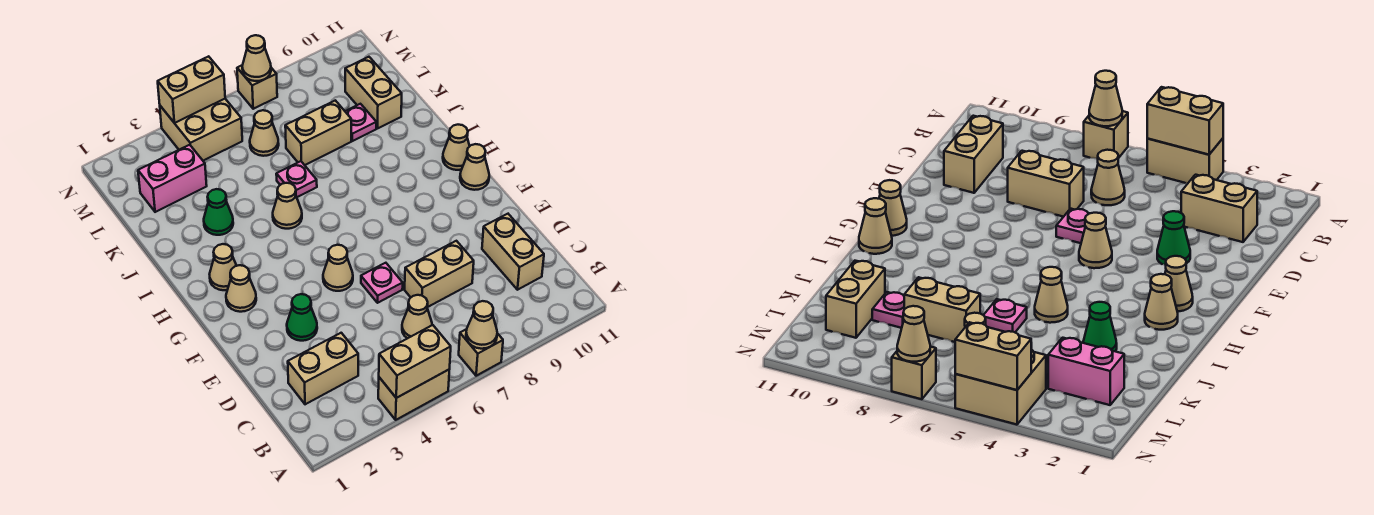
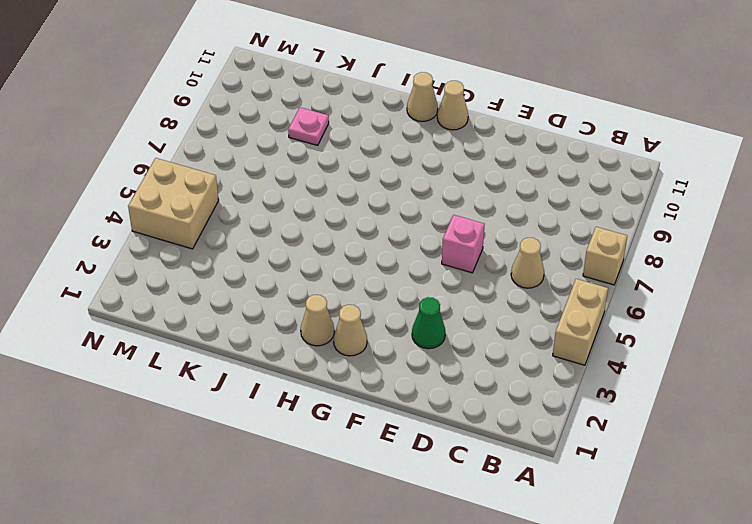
pink brick E6 level 1 -> pink plate E6 level 1
none -> tan brick C2:C3 level 1
none -> tan brick C10:D10 level 1
none -> tan brick D7:D8 level 1

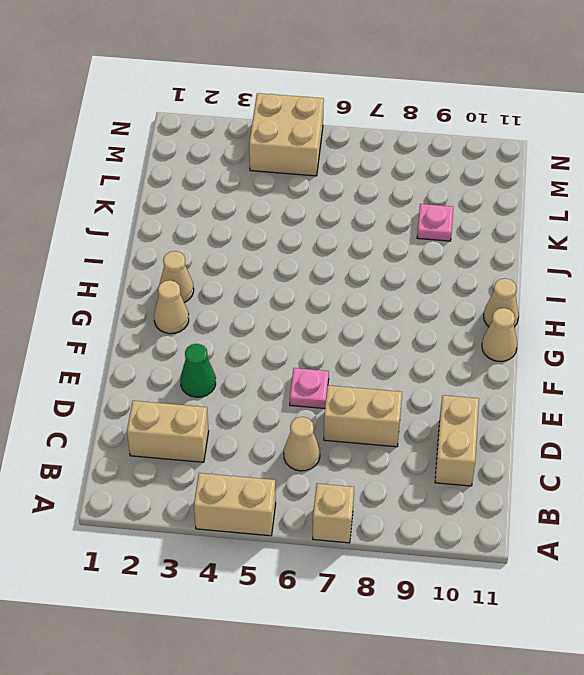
none -> tan cone F5 level 1
none -> tan cone I5 level 1
none -> green cone J3 level 1

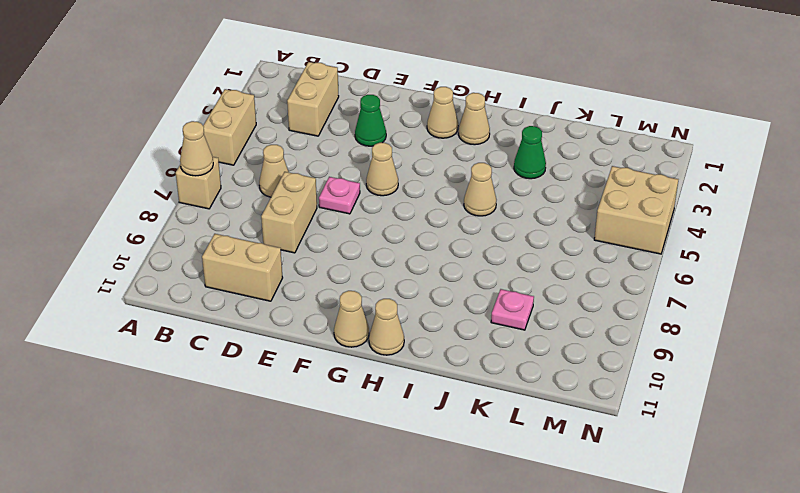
none -> pink plate J6 level 1
none -> tan brick K7:K8 level 1
none -> tan brick K10:L10 level 1

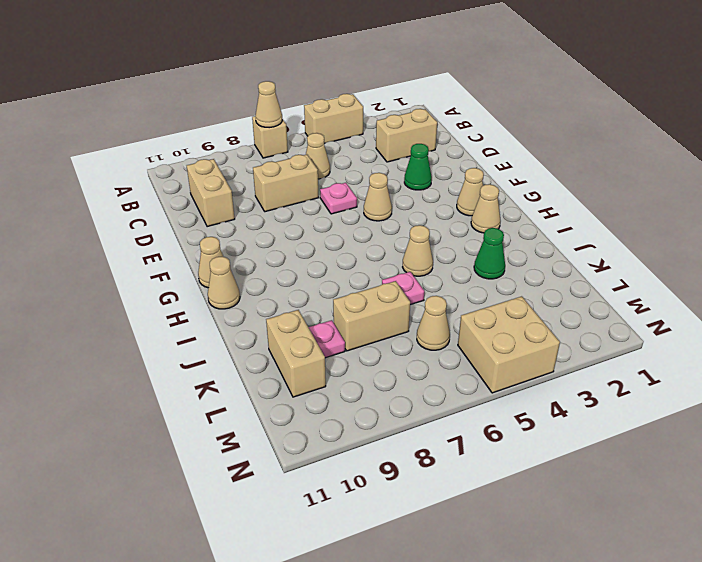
none -> pink brick L2:L3 level 1
none -> tan brick N7 level 1
none -> tan brick A4:A5 level 2

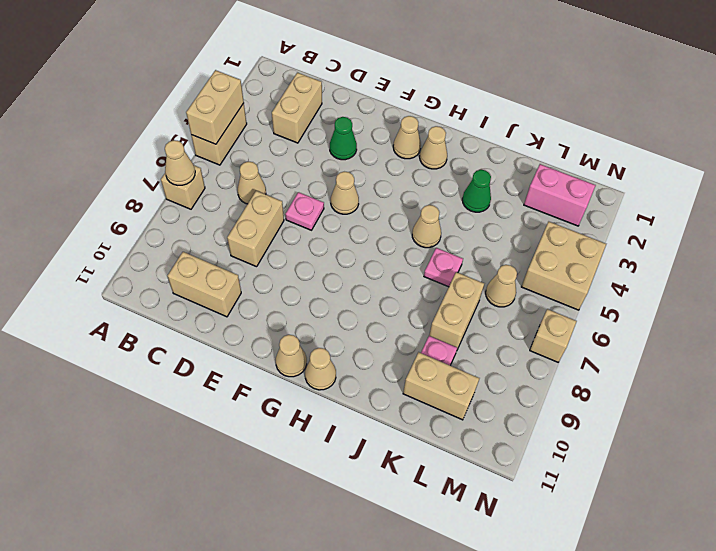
pink brick L2:M2 level 1 -> pink brick L2:L3 level 1
none -> tan brick N4:N5 level 2
none -> tan cone N7 level 2

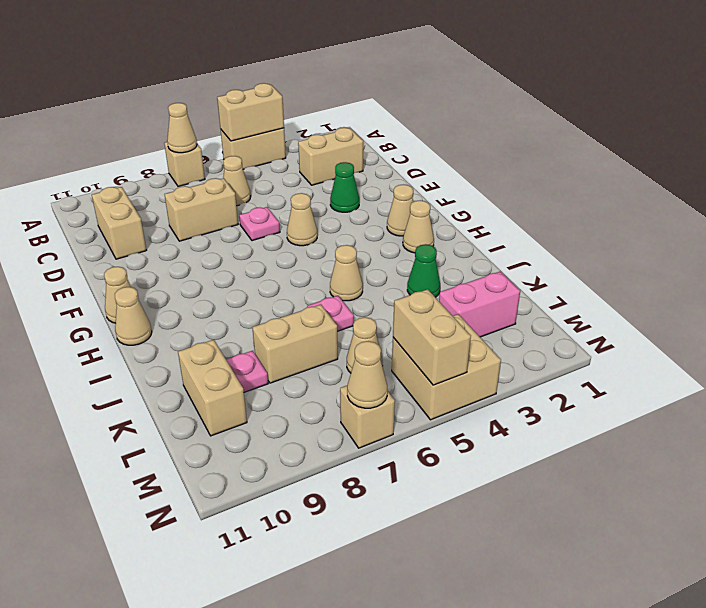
tan brick M5:N5 level 2 -> tan brick N4:N5 level 2

